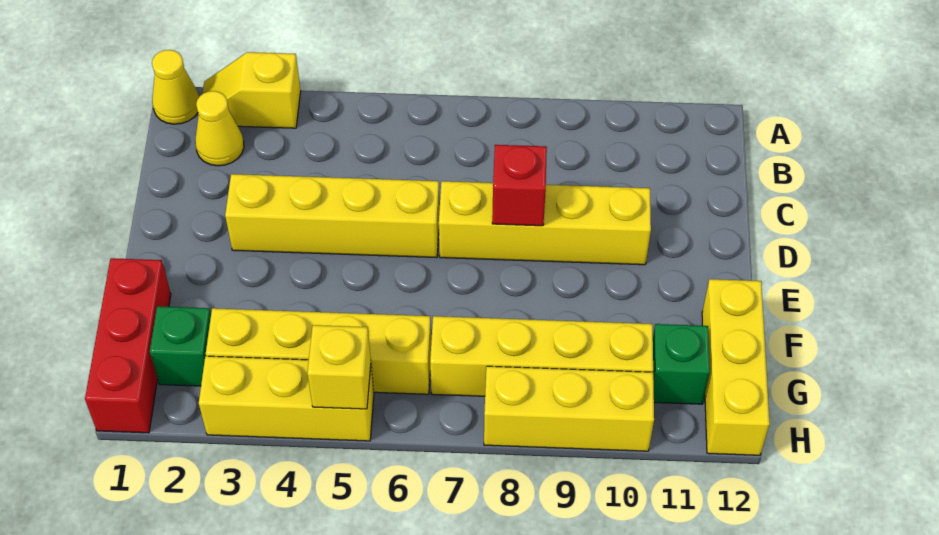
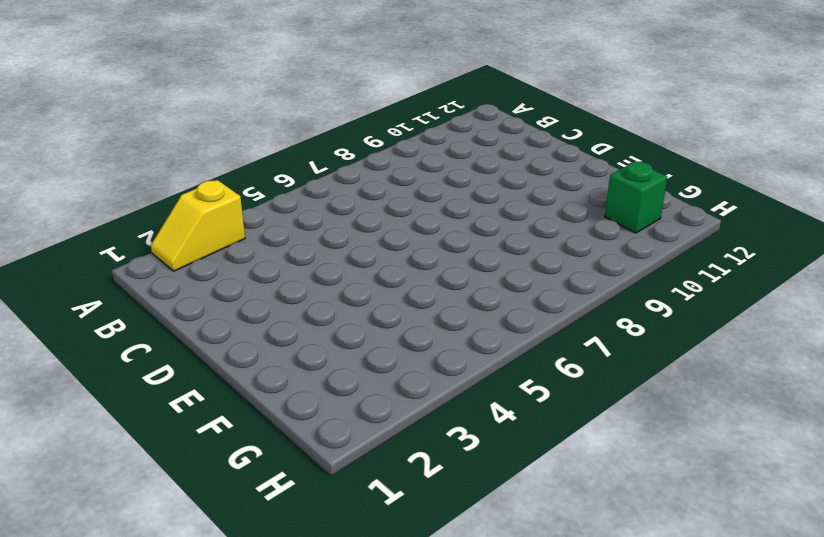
none -> yellow cone A1 level 1
none -> yellow cone B2 level 1
none -> yellow brick D3:D6 level 1

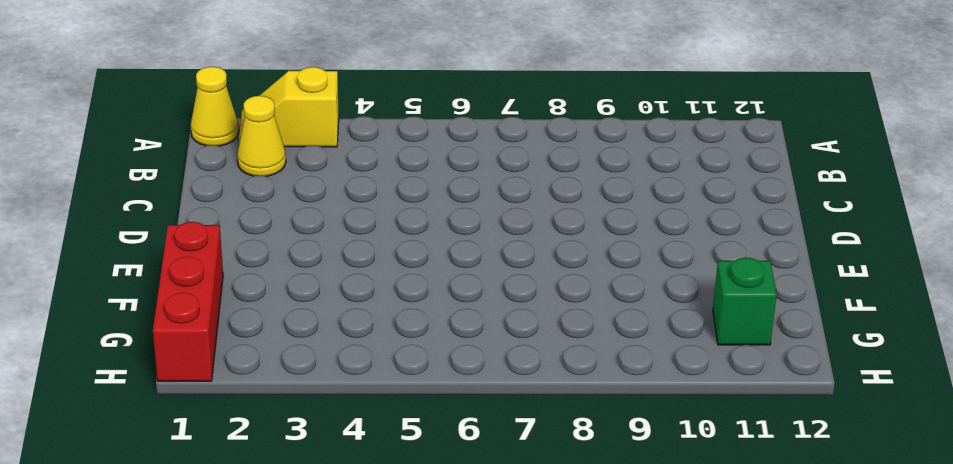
none -> yellow brick D3:D6 level 1
none -> yellow brick D7:D10 level 1
none -> yellow brick F12:H12 level 1

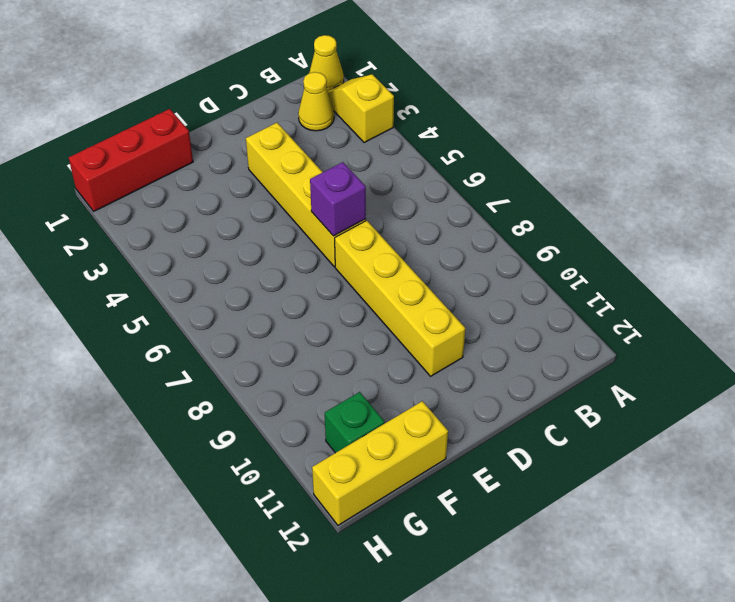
purple brick D6 level 2 -> none
none -> green brick G2 level 1
none -> yellow brick G3:G6 level 1
none -> yellow brick G7:G10 level 1

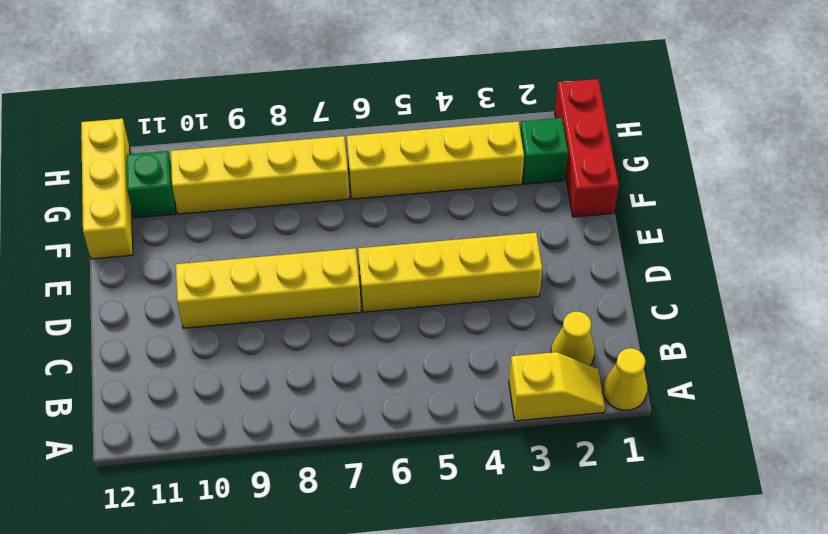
none -> yellow brick H3:H5 level 1
none -> yellow brick H8:H10 level 1
none -> red brick D8 level 2

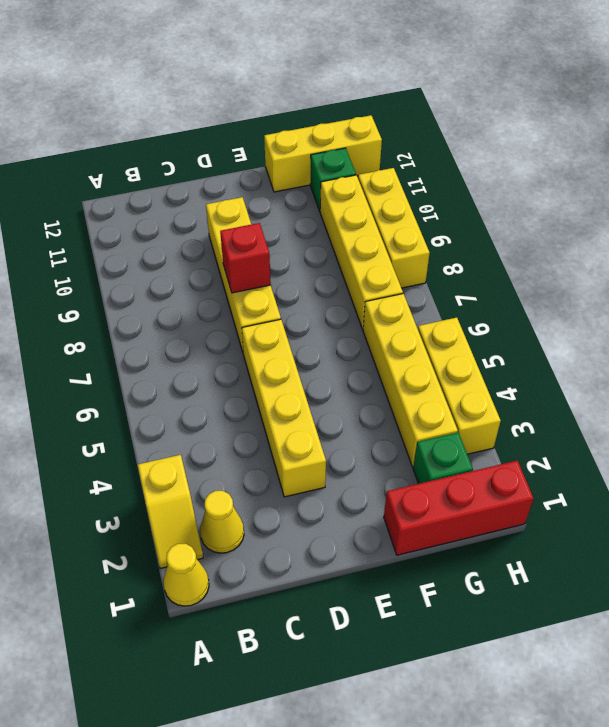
none -> yellow brick H5 level 2

